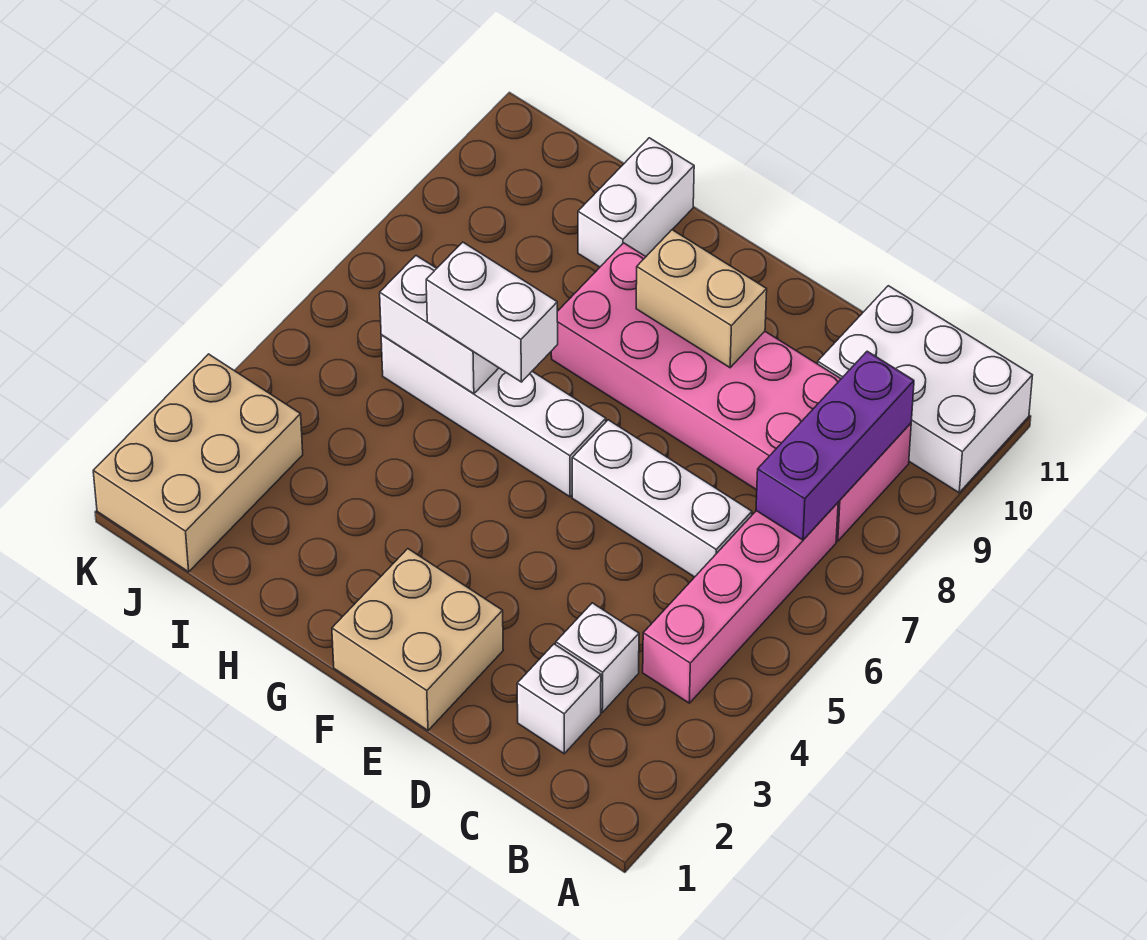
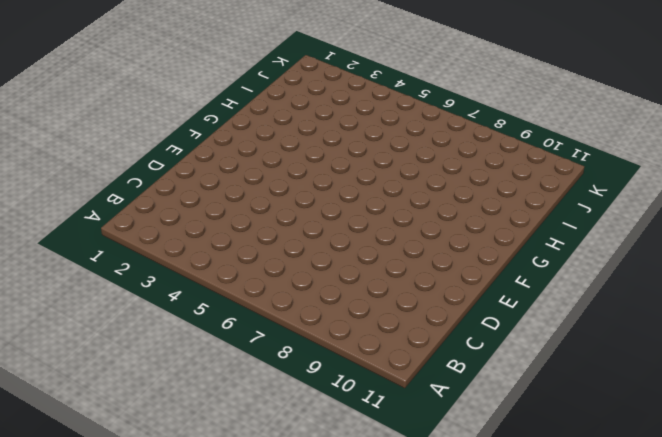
none -> white brick A10:C11 level 1
none -> pink brick B4:B7 level 1
none -> pink brick B8:G9 level 1

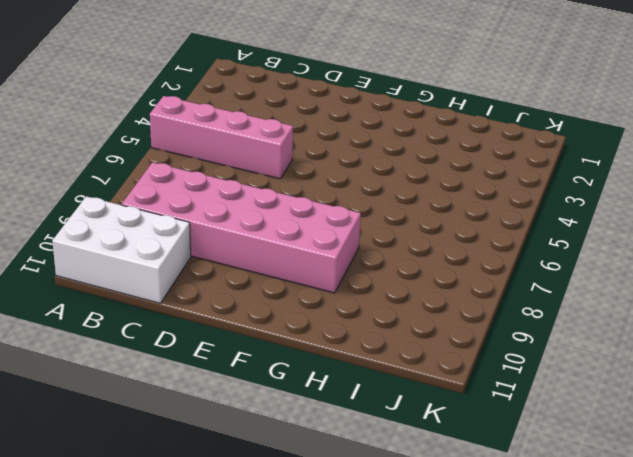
pink brick A5:D5 level 1 -> pink brick B4:B7 level 1
none -> white brick C2 level 1
none -> white brick C3 level 1
none -> white brick C6:E6 level 1

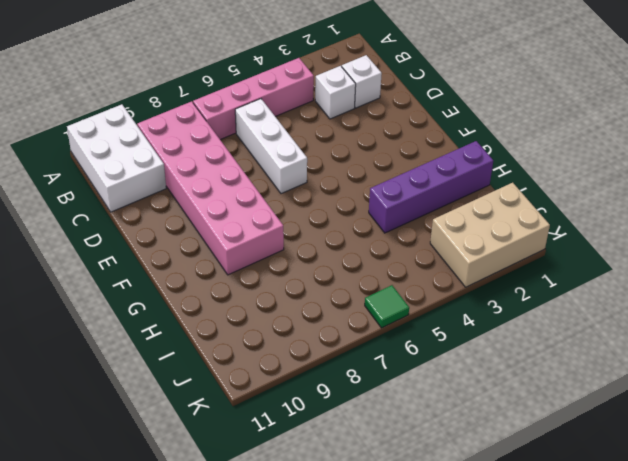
purple brick H1:H4 level 1 -> none
green tile K6 level 1 -> none
none -> tan brick E1:F2 level 1
none -> white brick F6:I6 level 1
none -> white brick H10:H11 level 1

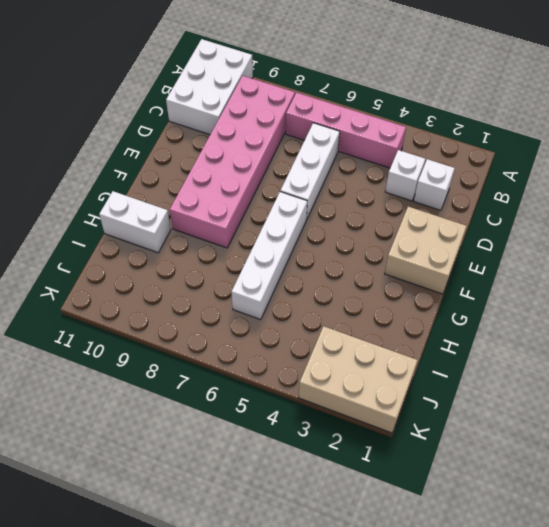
none -> purple brick B7:B9 level 2
none -> tan brick E9:F9 level 2
none -> white brick H6:I6 level 2

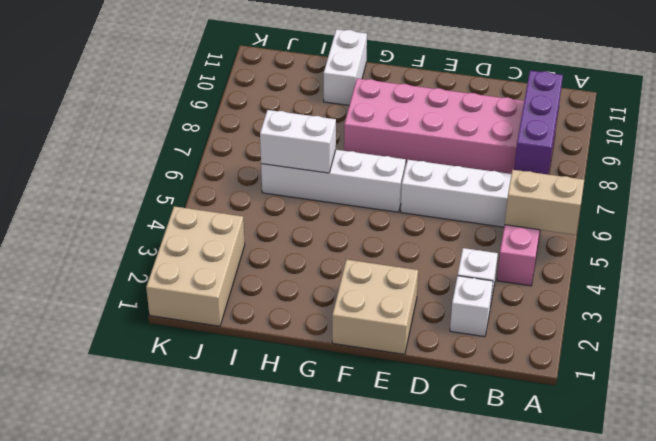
tan brick A5:B5 level 2 -> tan brick E9:F9 level 2
none -> white brick A10:C11 level 1
none -> white brick G6:H6 level 3

